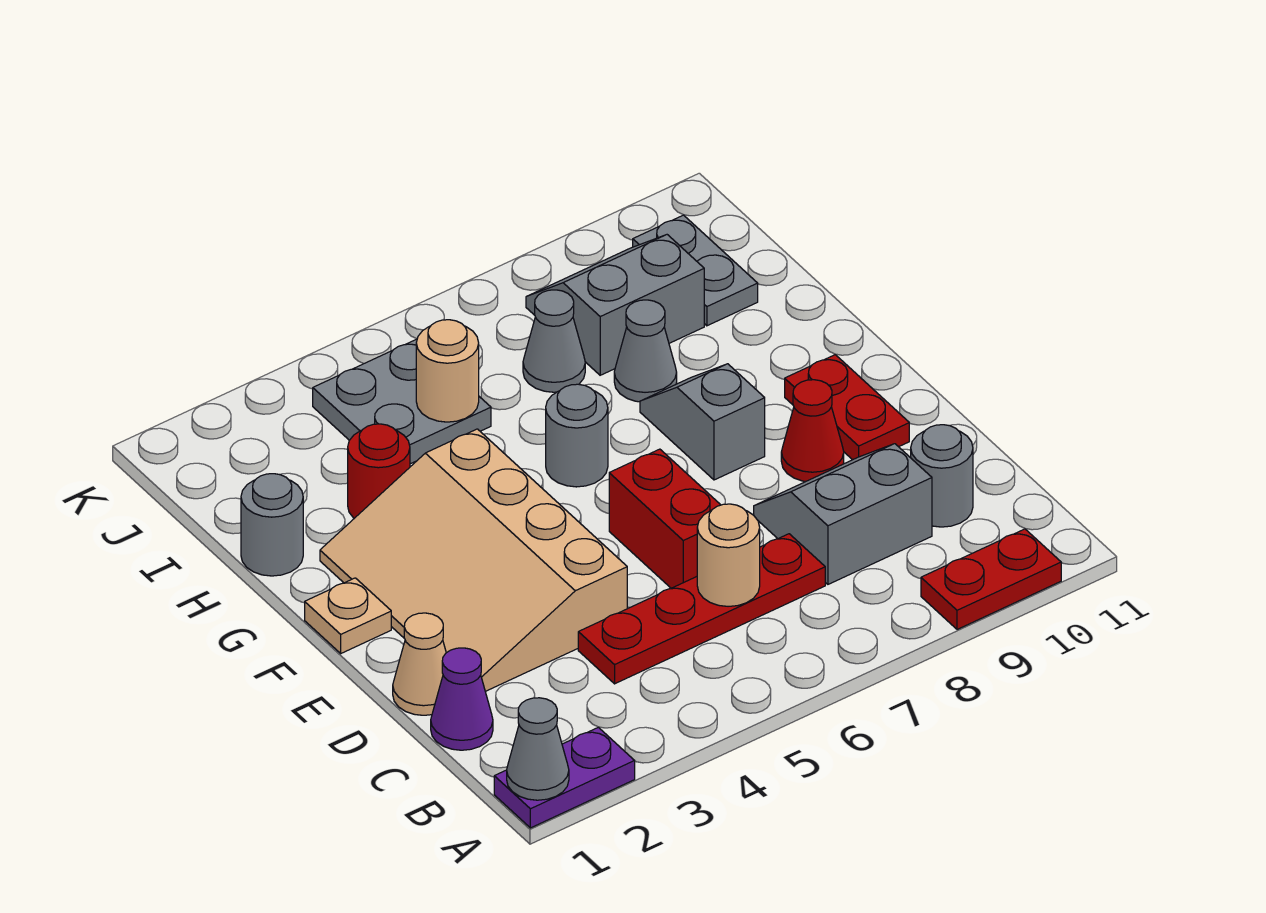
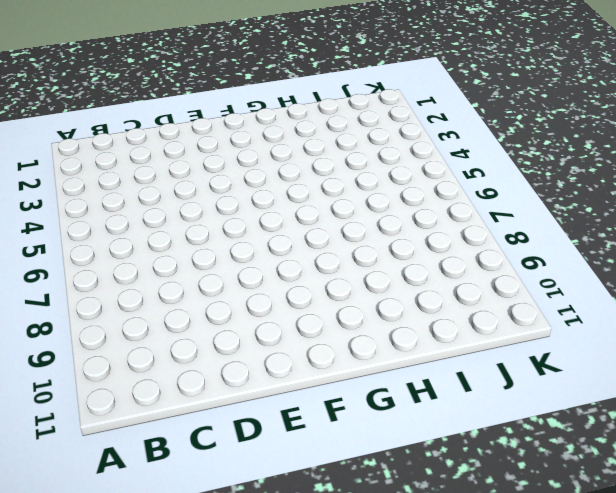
none -> purple plate A1:A2 level 1
none -> red plate A9:A10 level 1
none -> purple cone C1 level 1

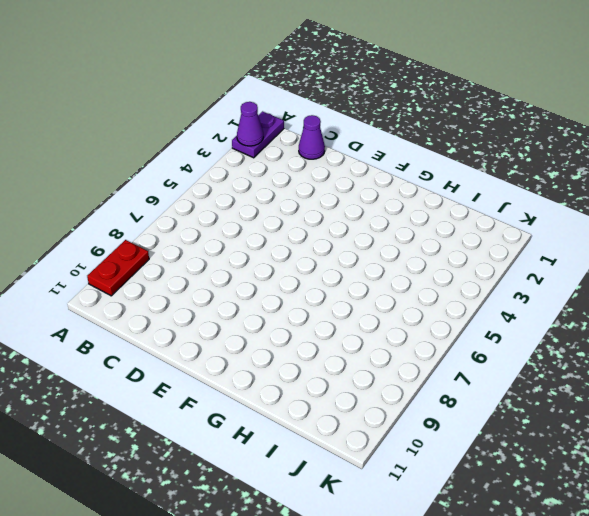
purple cone A2 level 2 -> none
none -> red plate C4:C7 level 1
none -> grey slope C8:D9 level 1 top C
none -> grey round brick C10 level 1

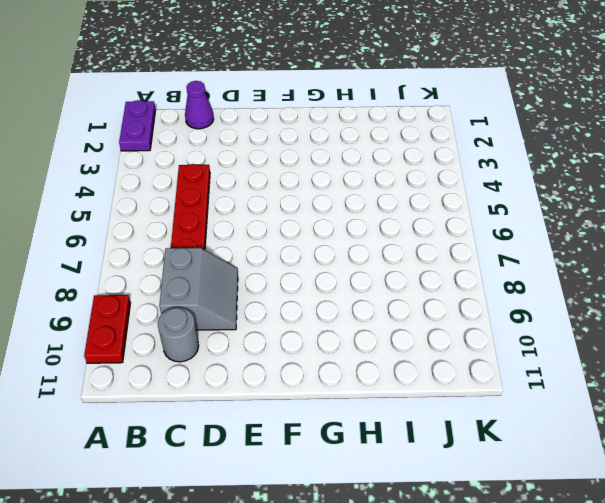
none -> tan cone D1 level 1
none -> tan slope D2:G4 level 1 top 4
none -> red brick D6:E6 level 1

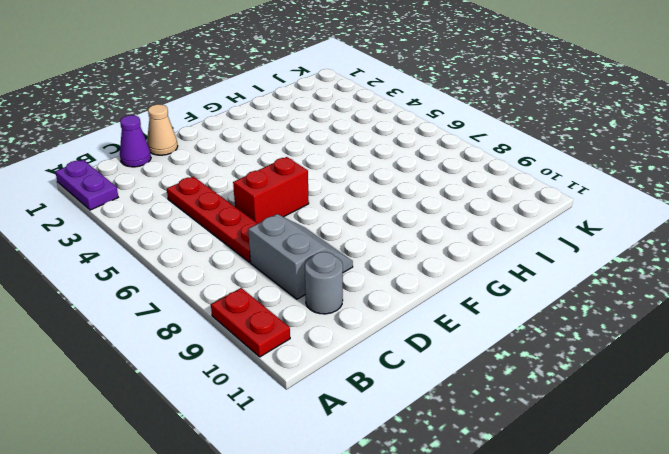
none -> tan slope D2:G4 level 1 top 4
none -> red cone E9 level 1
none -> red plate E10:F10 level 1

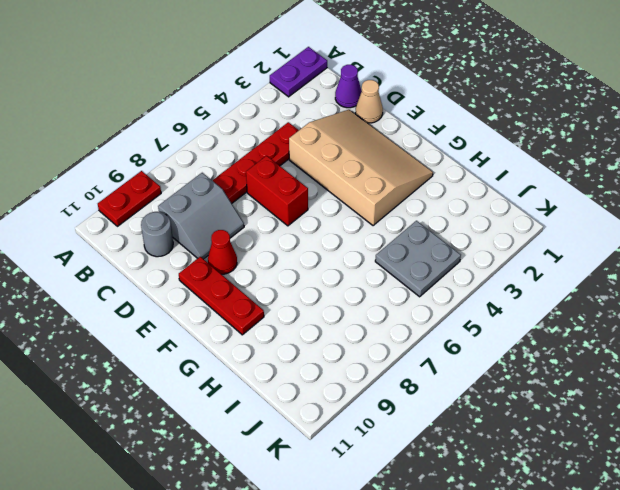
red plate E10:G10 level 1 -> red plate E10:F10 level 1
none -> tan plate F1 level 1
none -> grey slope F8:G8 level 1 top F
none -> grey round brick G6 level 1

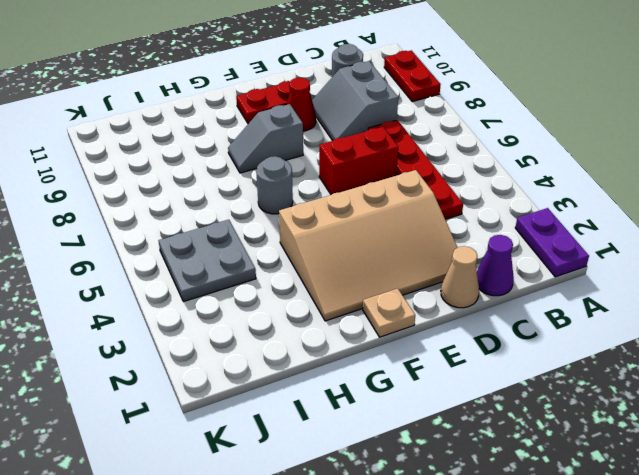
none -> grey round brick H1 level 1
none -> red round brick H3 level 1
none -> grey cone H8 level 1

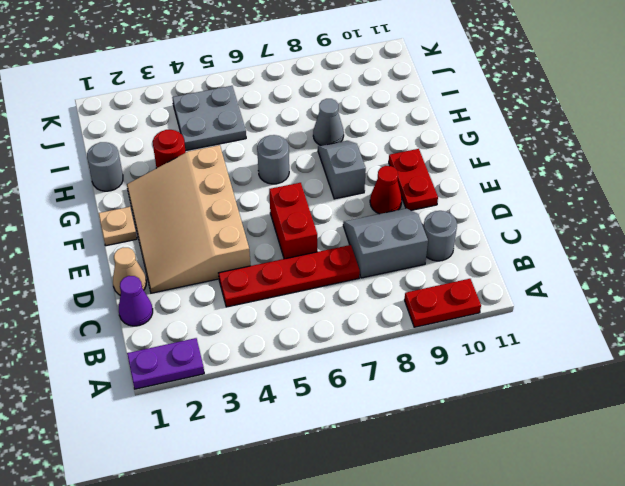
none -> grey cone I7 level 1
none -> grey slope I8:J9 level 1 top I
none -> grey plate I10:J10 level 1

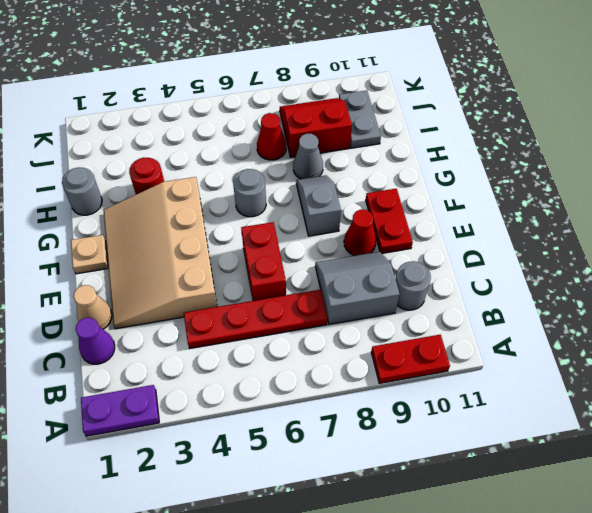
red cone I7 level 1 -> grey cone I7 level 1
red slope I8:J9 level 1 top I -> grey slope I8:J9 level 1 top I
none -> grey plate I4:J5 level 1
none -> grey cone A1 level 2
none -> tan round brick C6 level 2

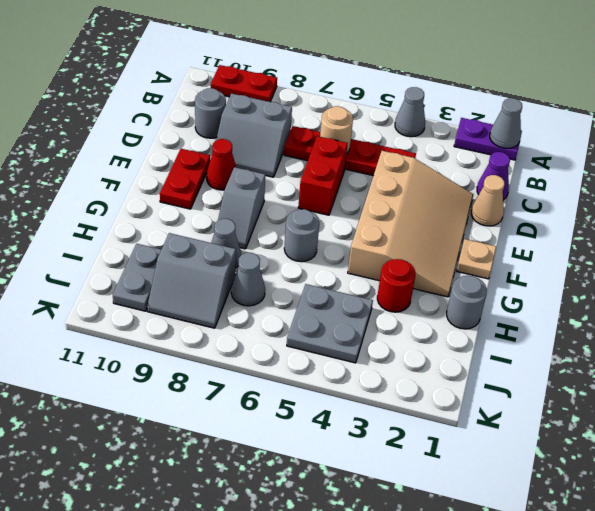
grey cone A4 level 1 -> none
none -> tan round brick I5 level 2

